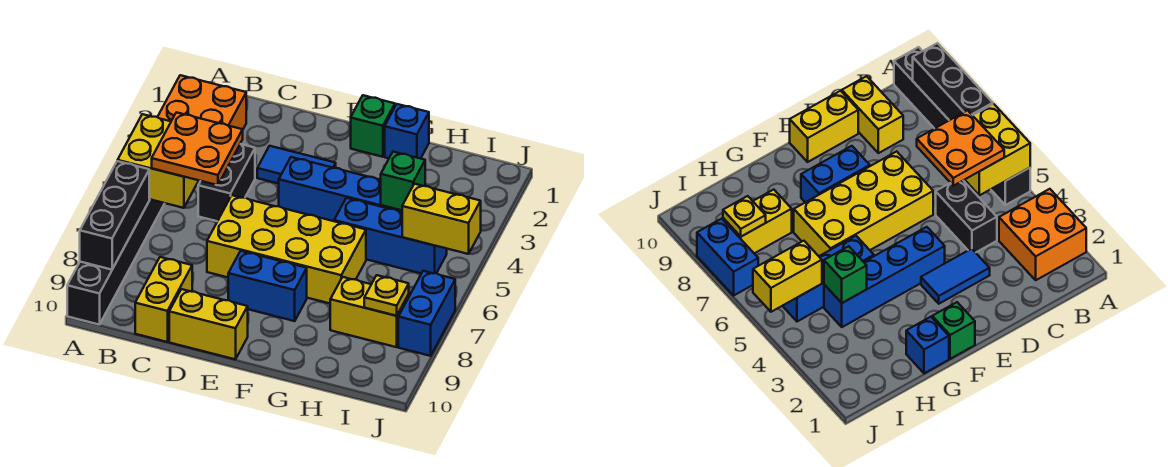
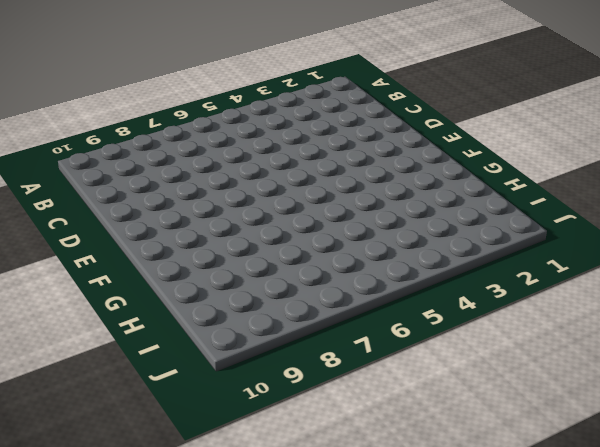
none -> orange brick A2:B3 level 1
none -> black brick A5:A10 level 1
none -> black brick C4:C5 level 1

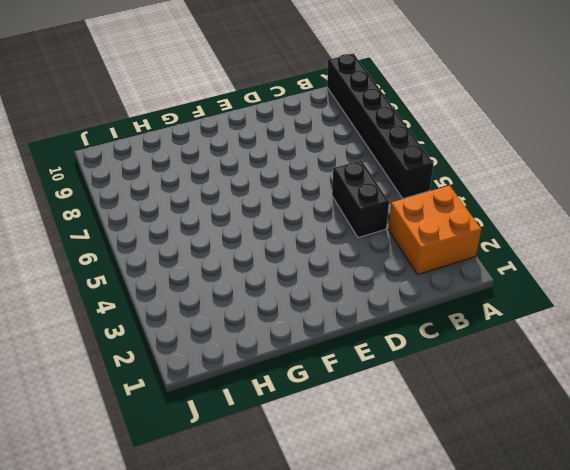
none -> yellow brick C9:C10 level 1
none -> blue tile D3:E3 level 1
none -> yellow brick D6:G7 level 1

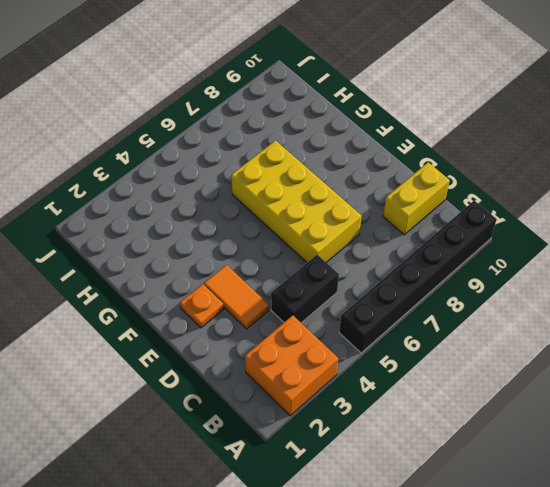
orange tile D3:E3 level 1 -> blue tile D3:E3 level 1
orange plate E2 level 1 -> none
none -> yellow brick D10:E10 level 1
none -> blue brick E4:H4 level 1
none -> blue brick E8:F8 level 1

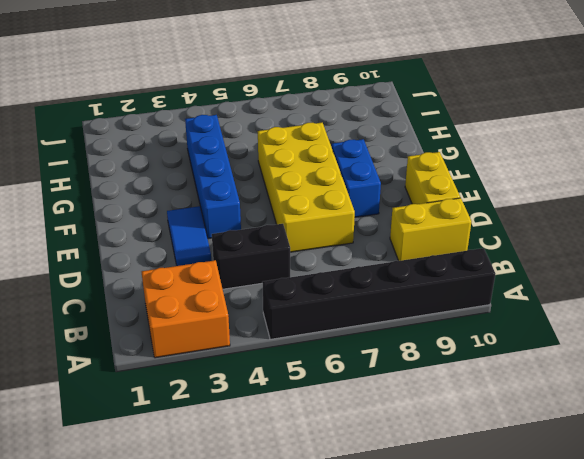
none -> green brick F1 level 1
none -> blue brick G1 level 1
none -> blue brick G5:I5 level 1

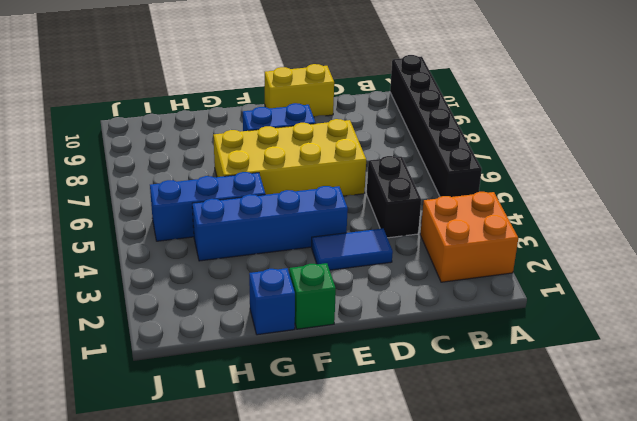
none -> yellow brick C9:C10 level 1
none -> yellow brick H8:I8 level 1
none -> blue brick J7:J8 level 1

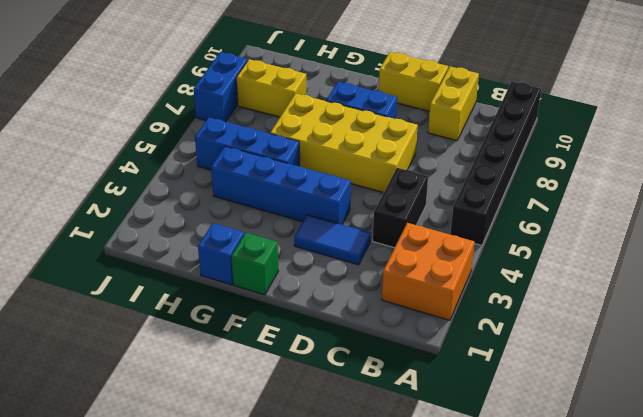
none -> yellow brick A5:B6 level 2
none -> black brick A7:A9 level 2
none -> green brick H4 level 2

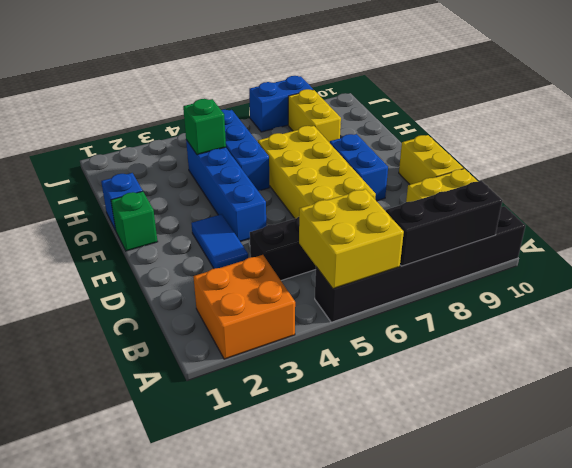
none -> yellow brick I5:J5 level 2
none -> yellow plate I8 level 2
none -> orange plate B5:C6 level 3

